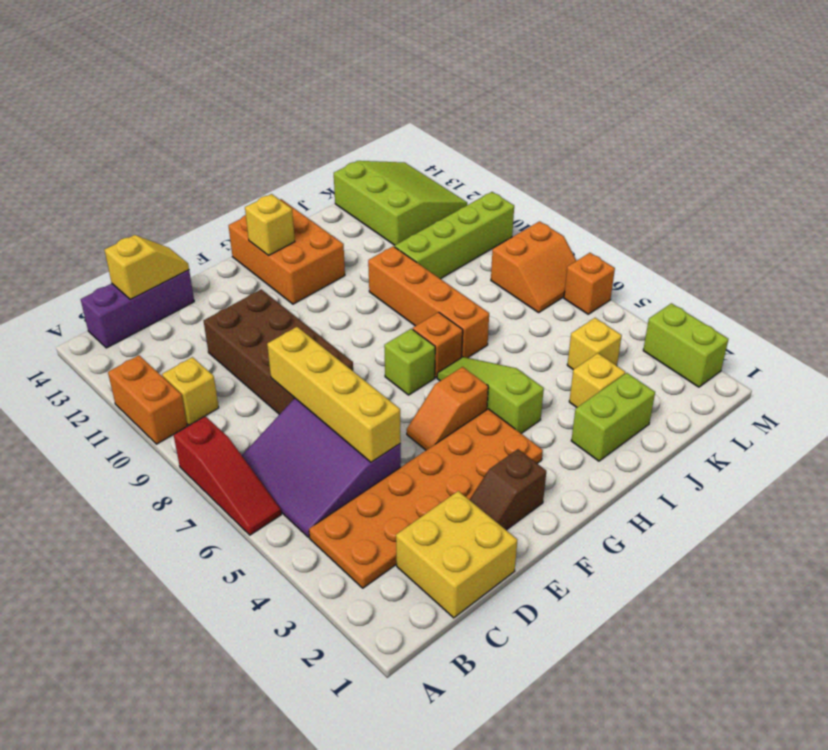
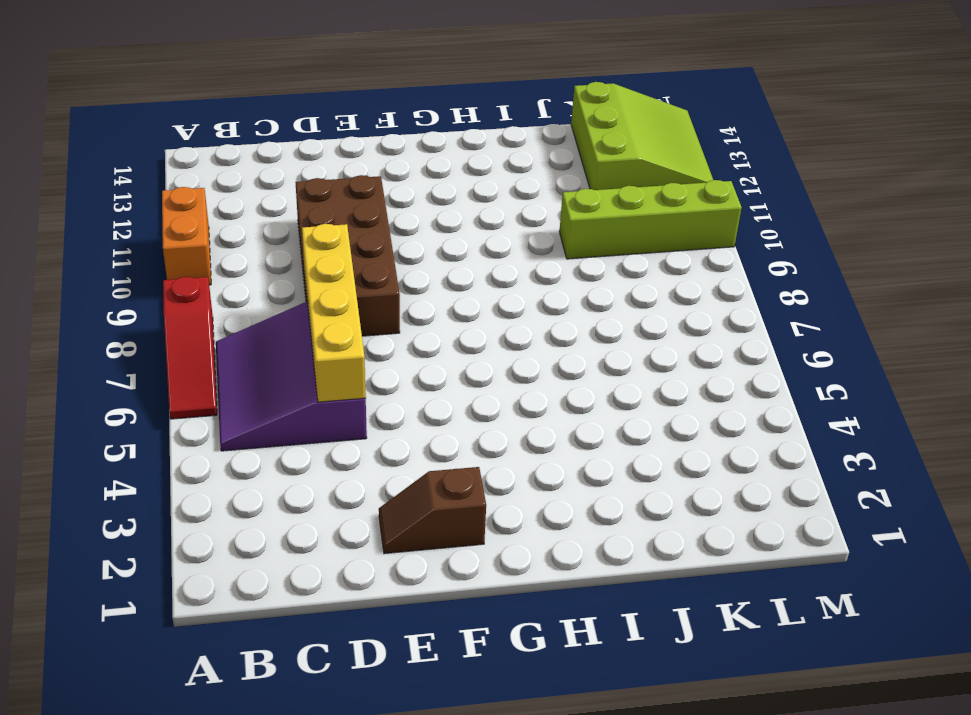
none -> orange plate B3:G4 level 1
none -> yellow brick B10 level 1
none -> purple brick B14:D14 level 1

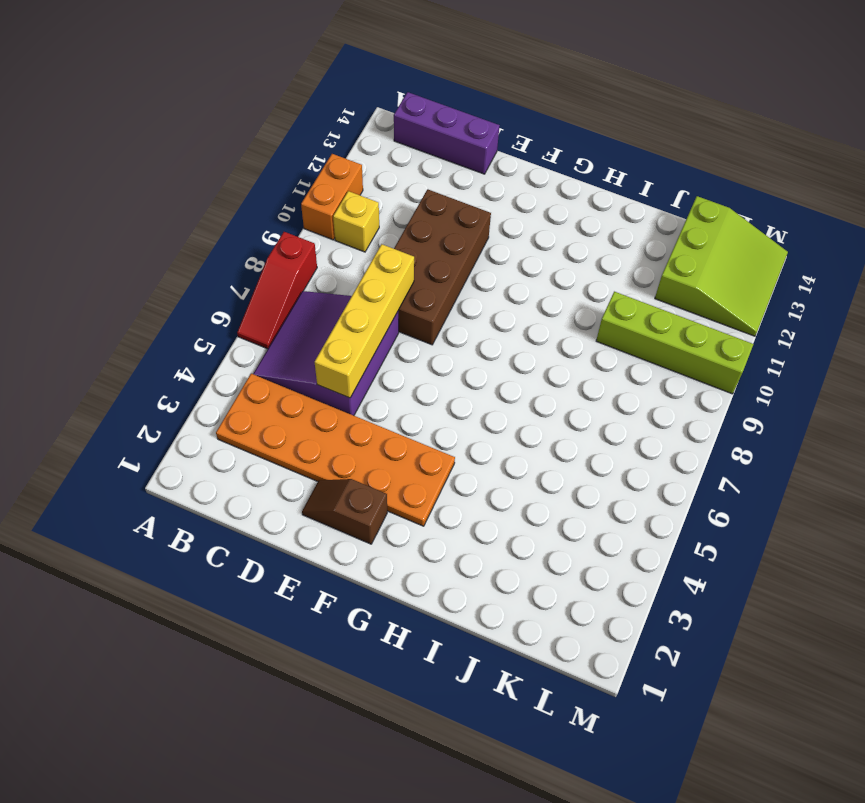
none -> yellow brick C1:D2 level 1
none -> orange slope F5:G5 level 1 top G
none -> lime brick G7 level 1

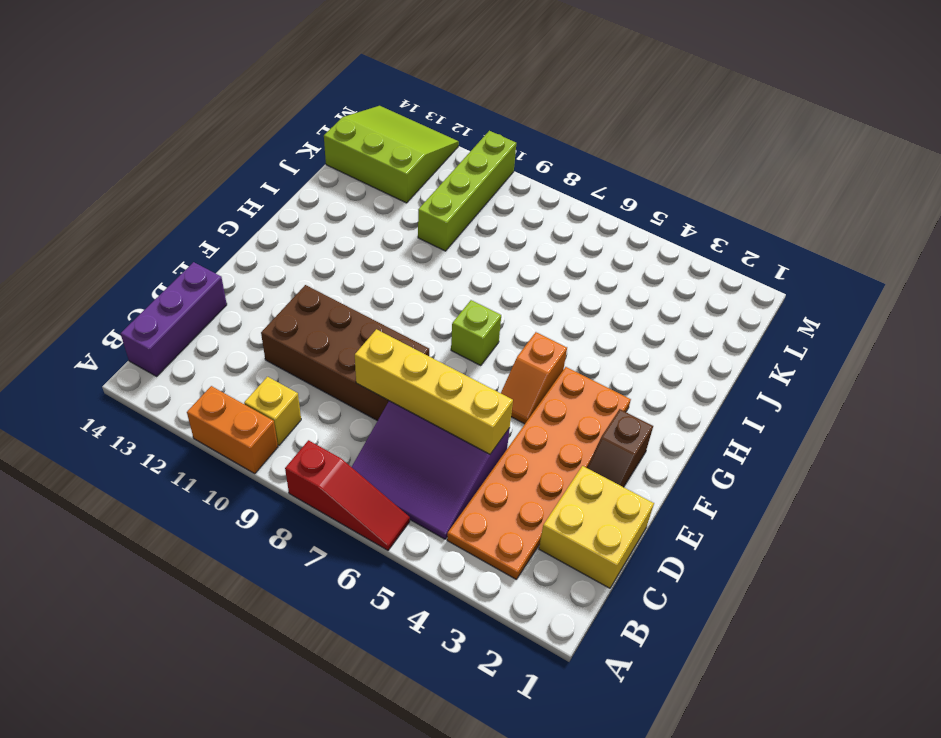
none -> orange brick G12:H14 level 1
none -> lime slope H4:H6 level 1 top 4
none -> orange brick H7 level 1

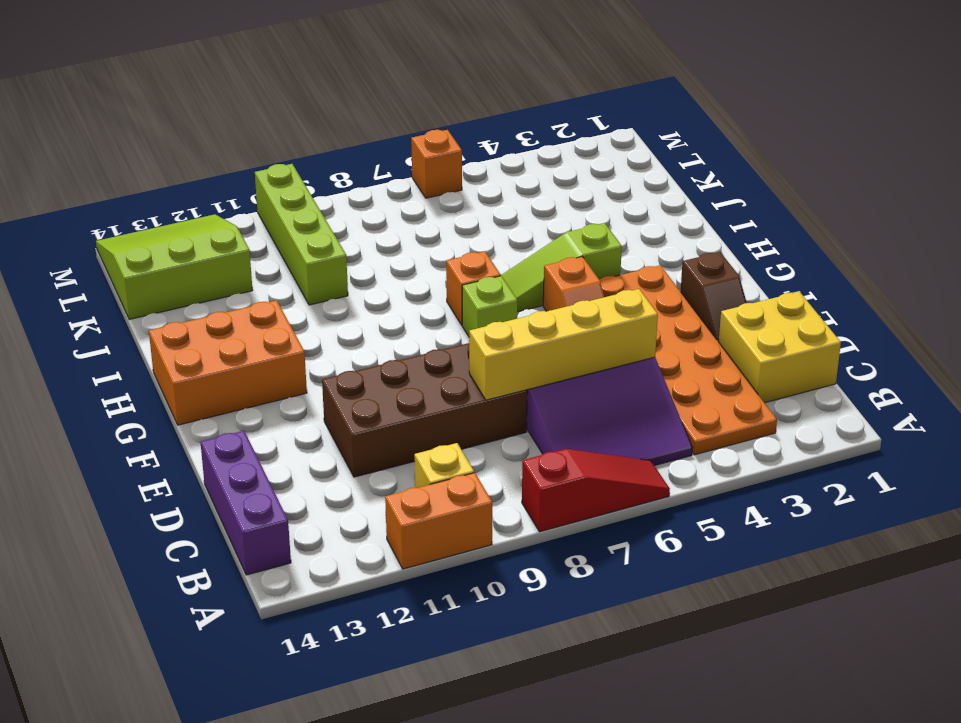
none -> lime brick I2:J2 level 1
none -> orange brick I7:I10 level 1
none -> yellow brick J3 level 1

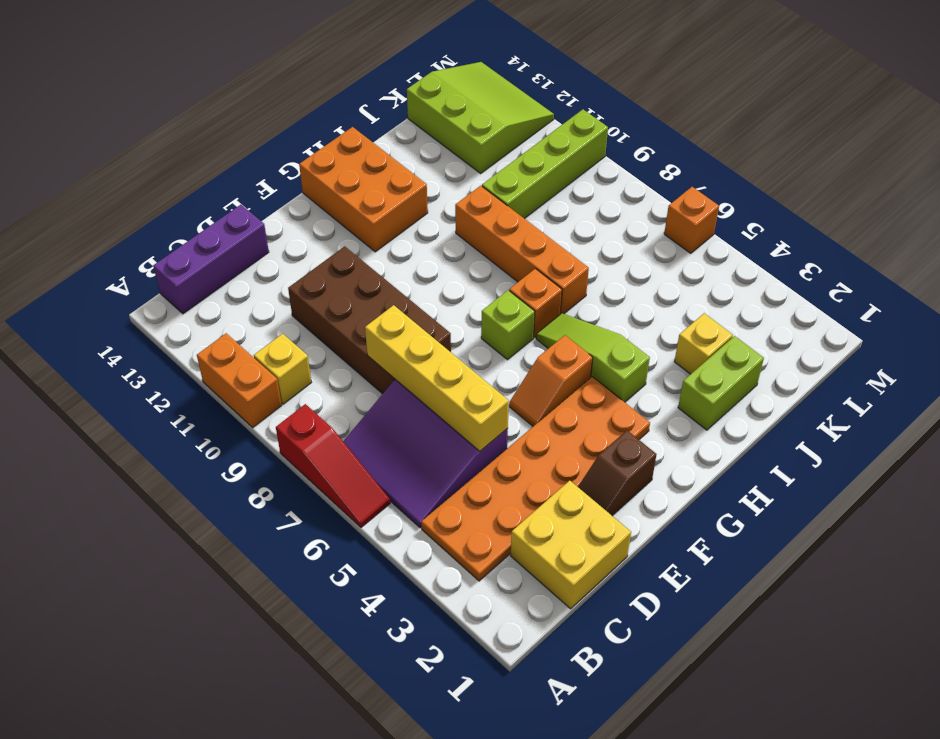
none -> yellow brick K4 level 1
none -> orange slope L7:M8 level 1 top 8
none -> lime brick M2:M3 level 1

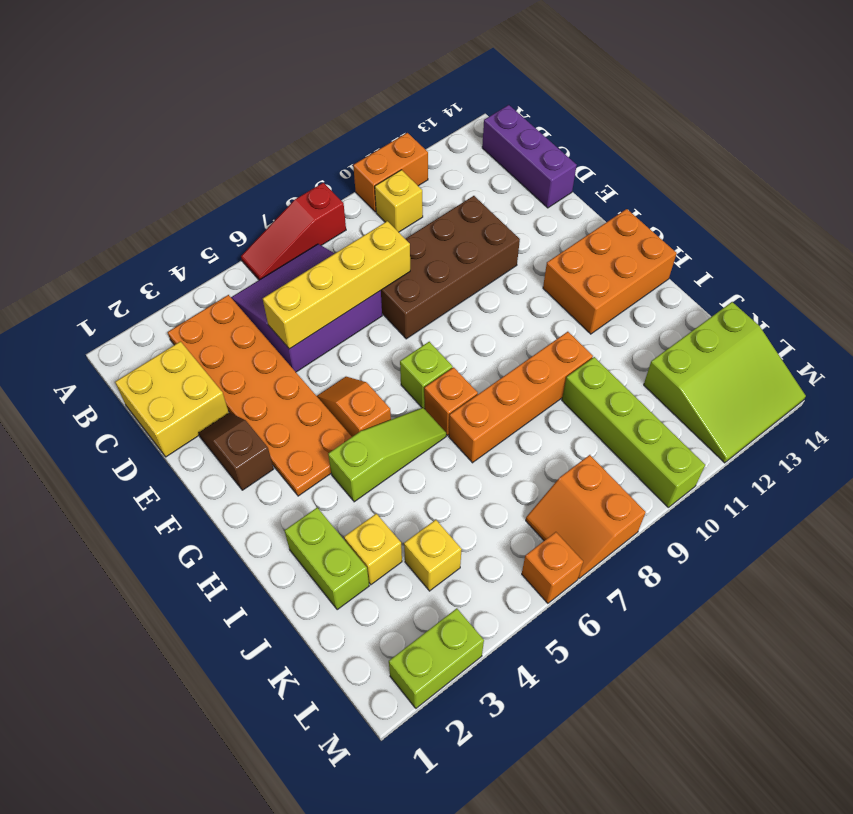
none -> yellow slope C14:D14 level 2 top C
none -> yellow brick G13 level 2

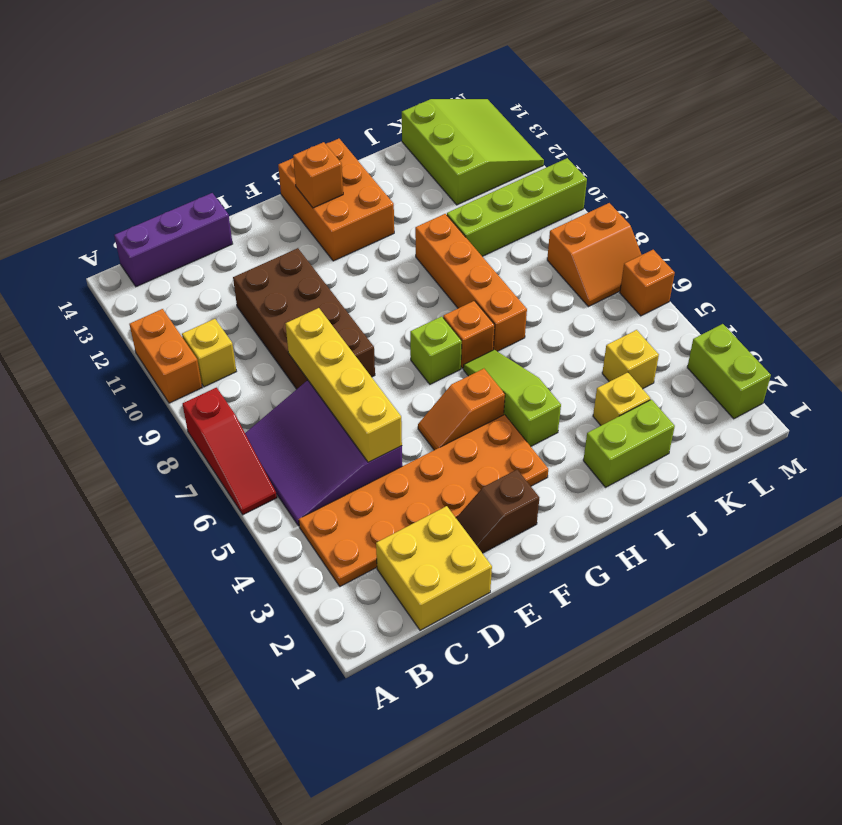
orange brick G13 level 2 -> yellow brick G13 level 2
none -> yellow slope C14:D14 level 2 top C

